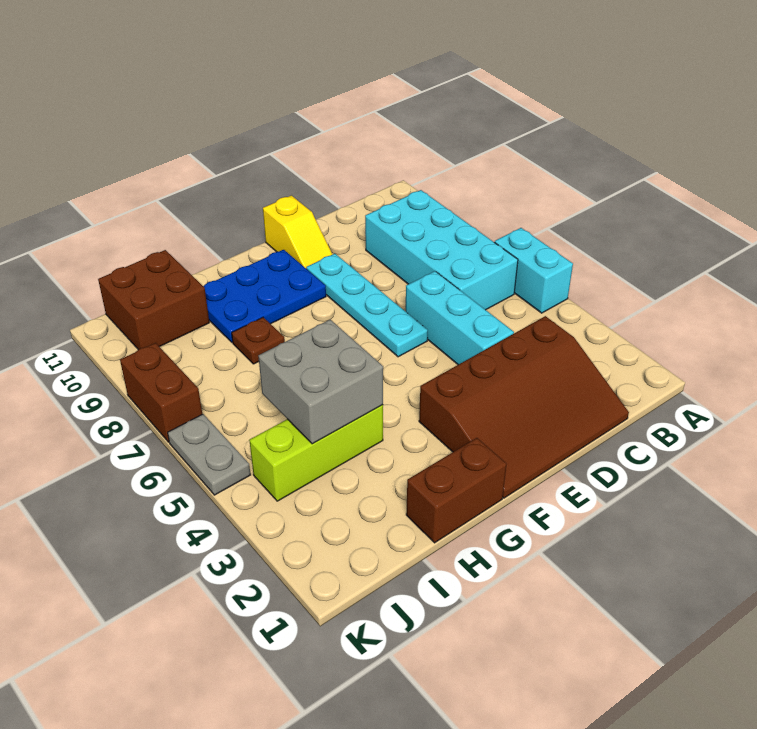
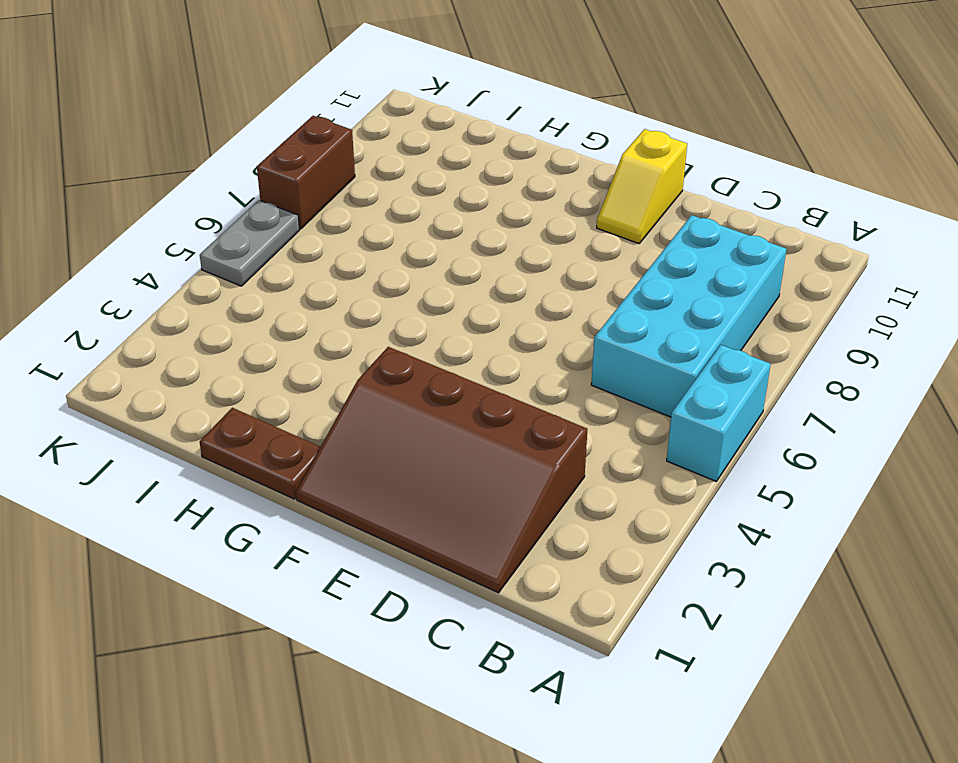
brown plate G1:H1 level 1 -> brown brick G1:H1 level 1
none -> cyan brick D4:D6 level 1
none -> cyan plate E6:E9 level 1
none -> blue plate F9:H10 level 1

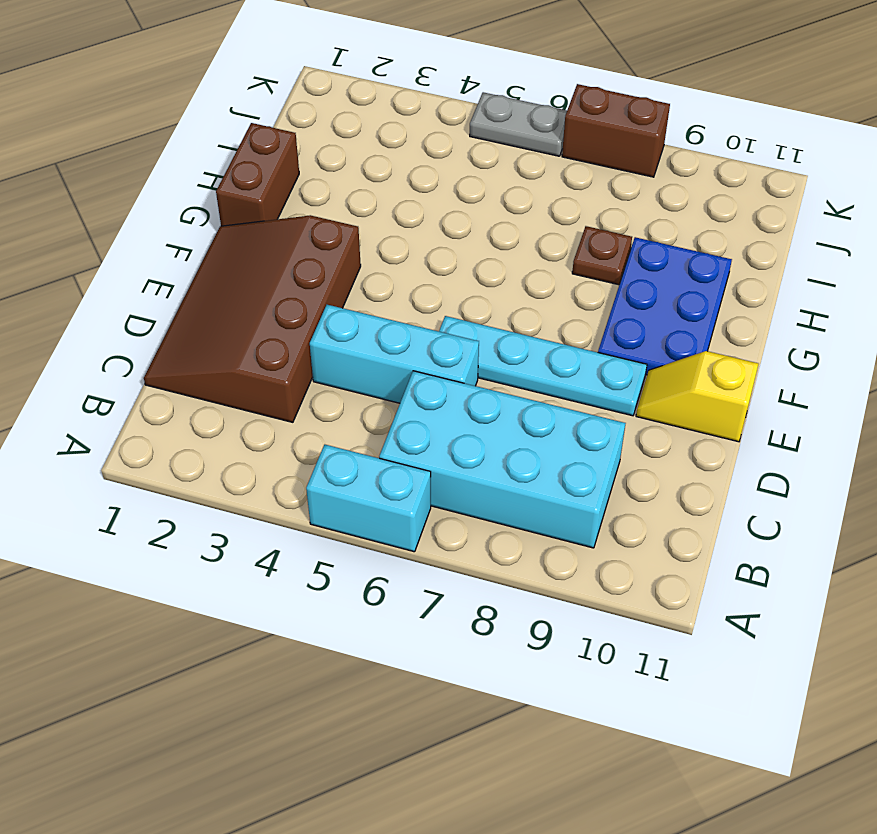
none -> lime brick H4:J4 level 1
none -> brown brick I10:J11 level 1
none -> grey brick H4:I5 level 2

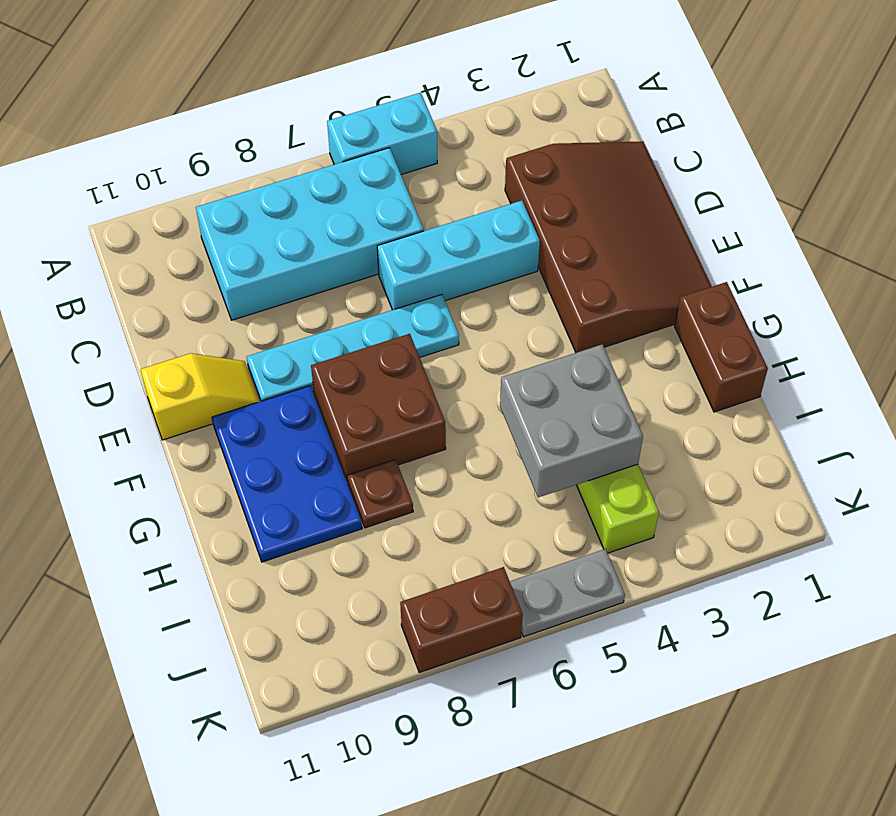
brown brick F7:G8 level 1 -> brown brick I10:J11 level 1

